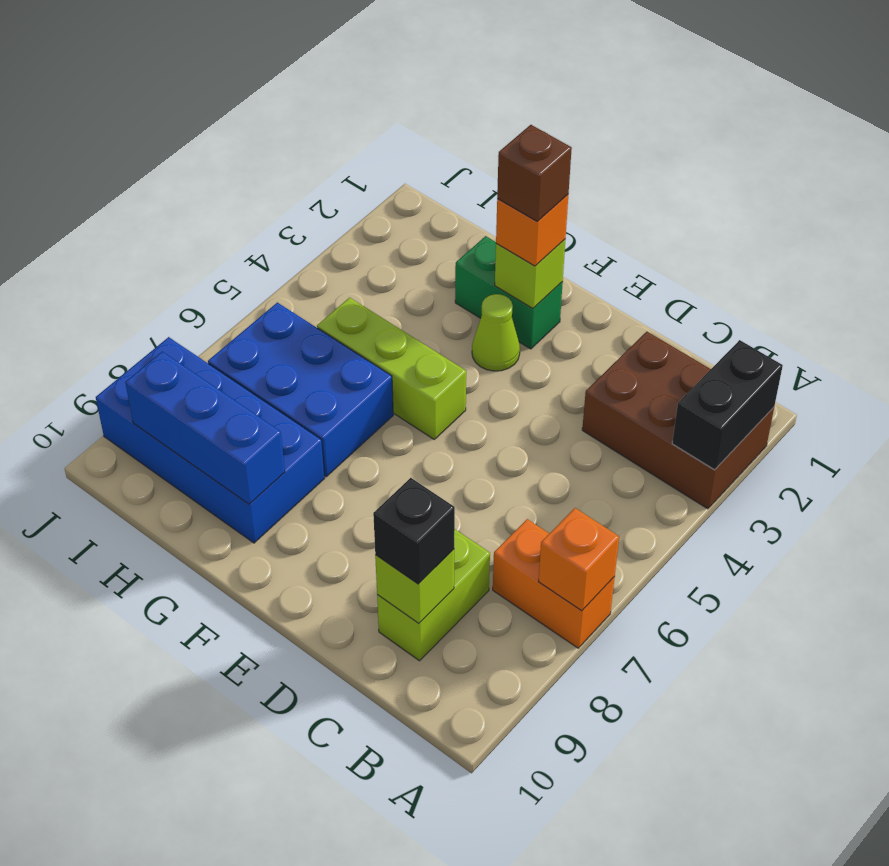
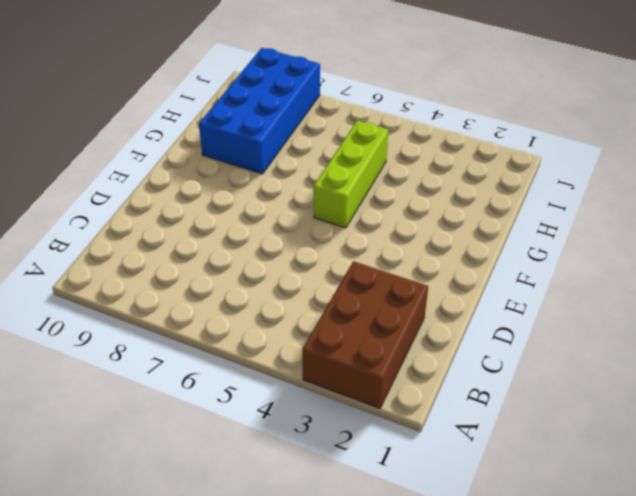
none -> orange brick A7:B7 level 1
none -> lime brick C8:C9 level 1
none -> green brick F2:G2 level 1

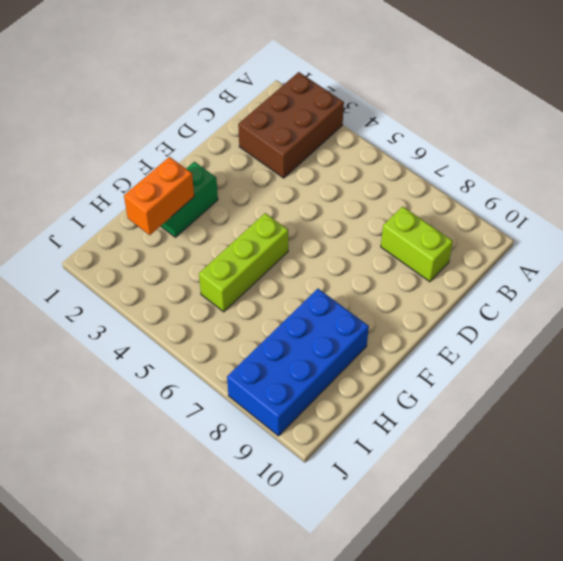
orange brick G2:H2 level 2 -> orange brick A7:B7 level 1
none -> lime cone F3 level 1
none -> blue brick G6:I7 level 1
none -> black brick A2:A3 level 2

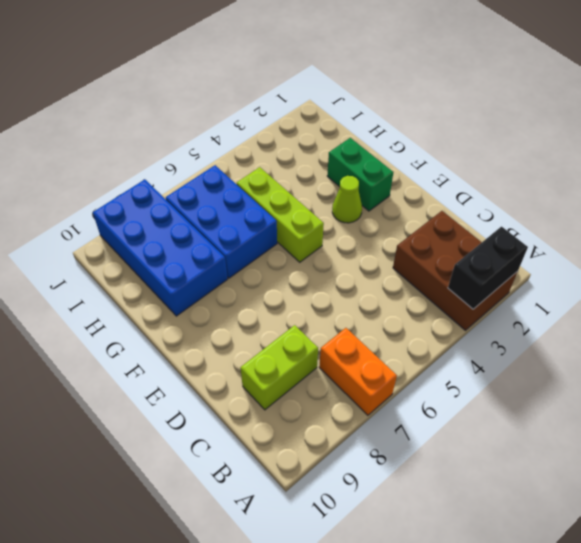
none -> orange brick A7 level 2
none -> lime brick C9 level 2
none -> lime brick F2 level 2

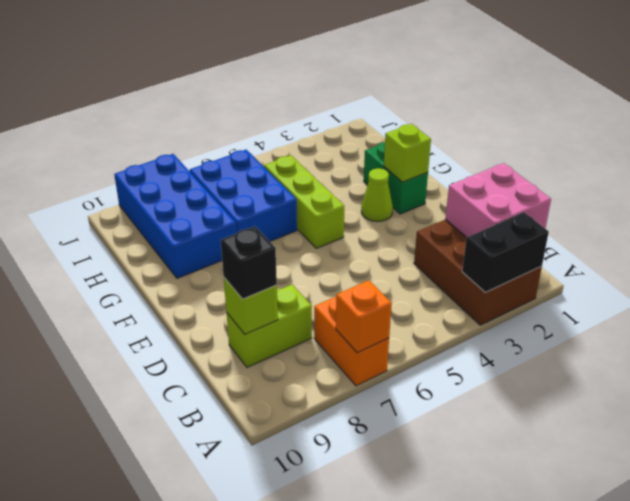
pink brick B1:C2 level 2 -> none
none -> blue brick G9:I9 level 2
none -> orange brick F2 level 3
none -> brown brick F2 level 4

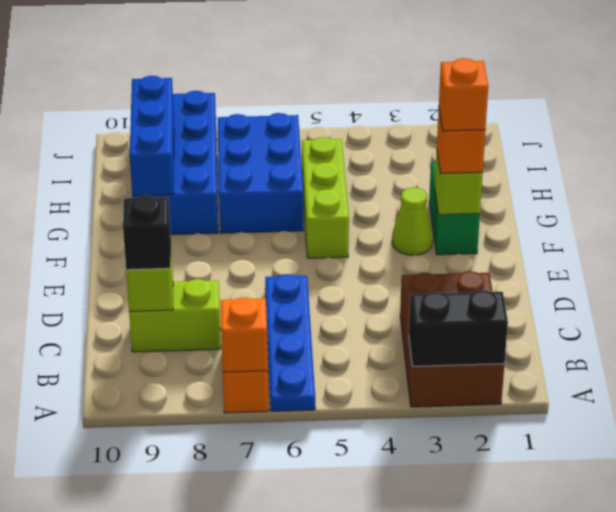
blue plate A6:D6 level 1 -> none
orange brick F2 level 4 -> brown brick F2 level 4

